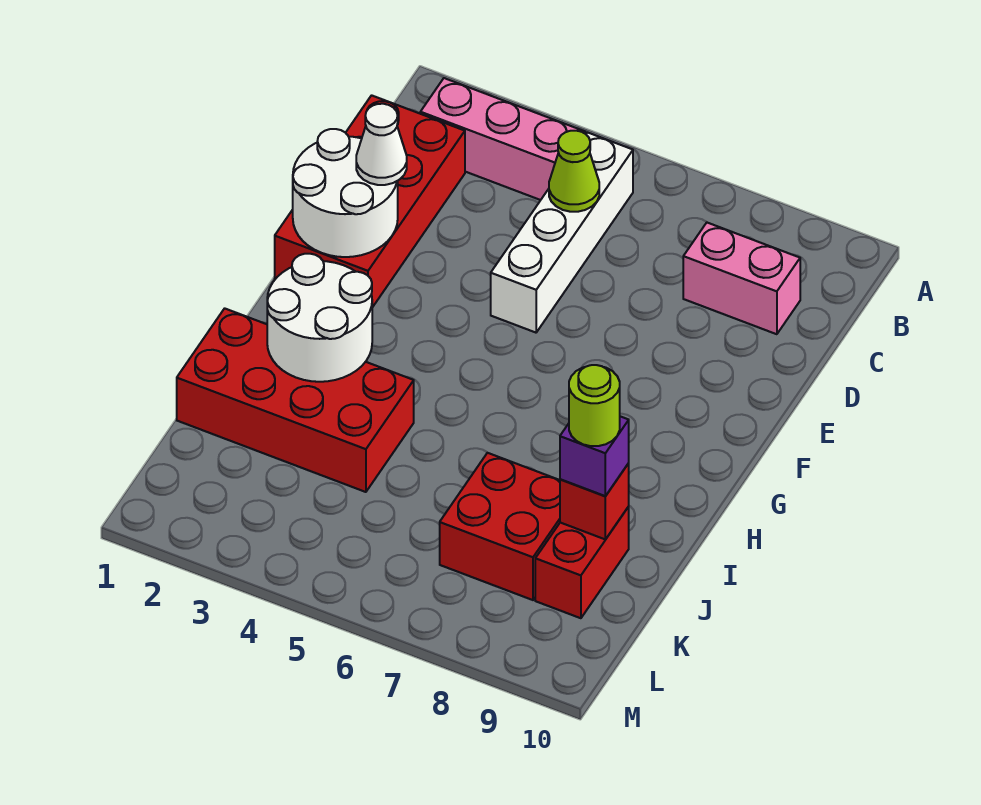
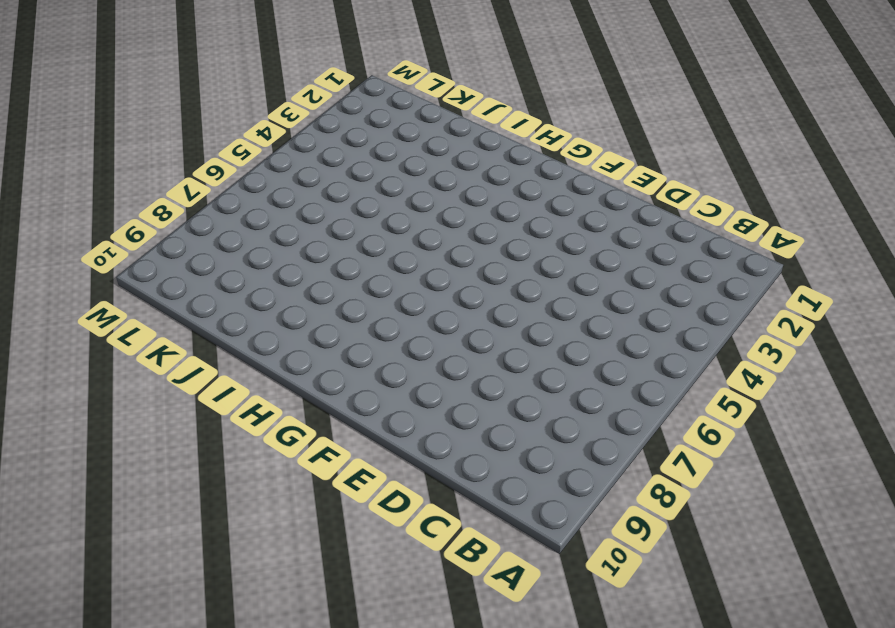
none -> pink brick B2:B4 level 1
none -> white brick B5:E5 level 1
none -> red brick C1:F2 level 1

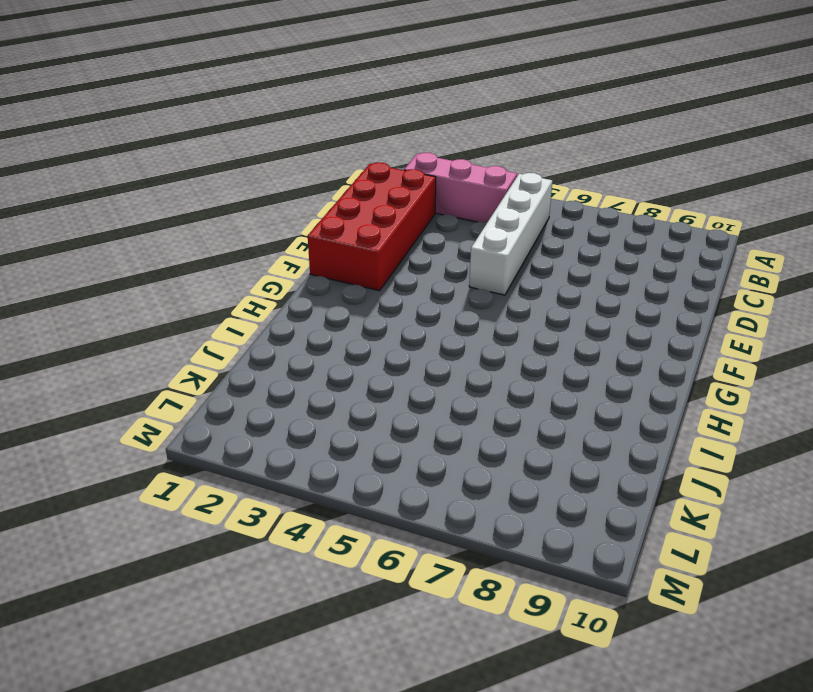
none -> pink brick C8:C9 level 1
none -> red brick I1:J4 level 1
none -> red brick J7:K8 level 1

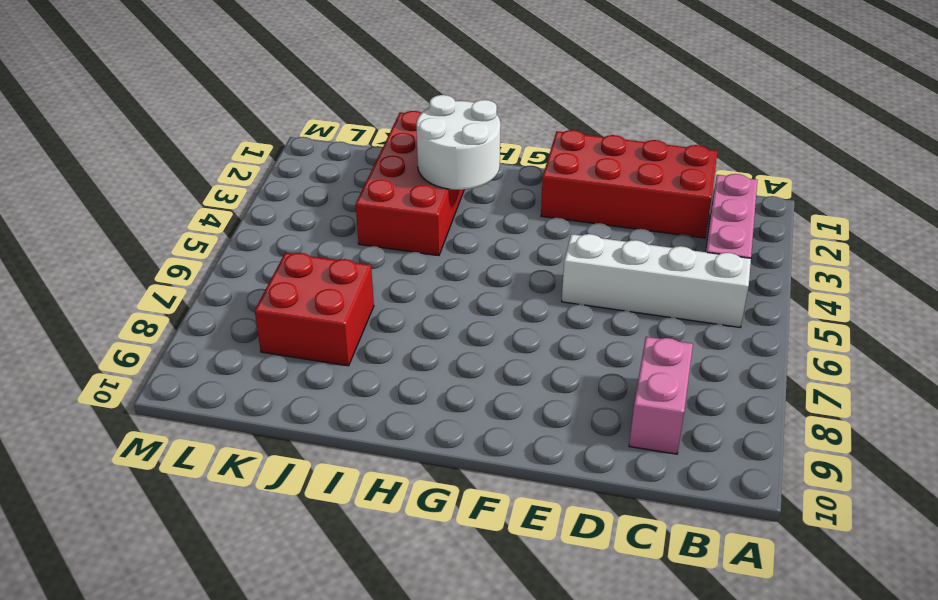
none -> red brick J9:K9 level 1
none -> lime cone C5 level 2
none -> white round brick E1:F2 level 2

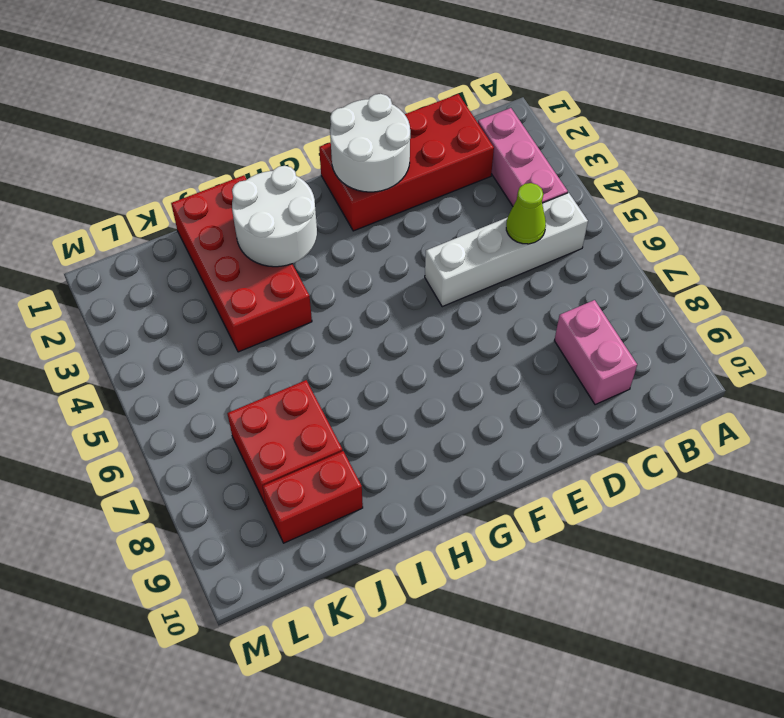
none -> red brick J9 level 2
none -> white cone E2 level 3
none -> purple brick J9 level 3

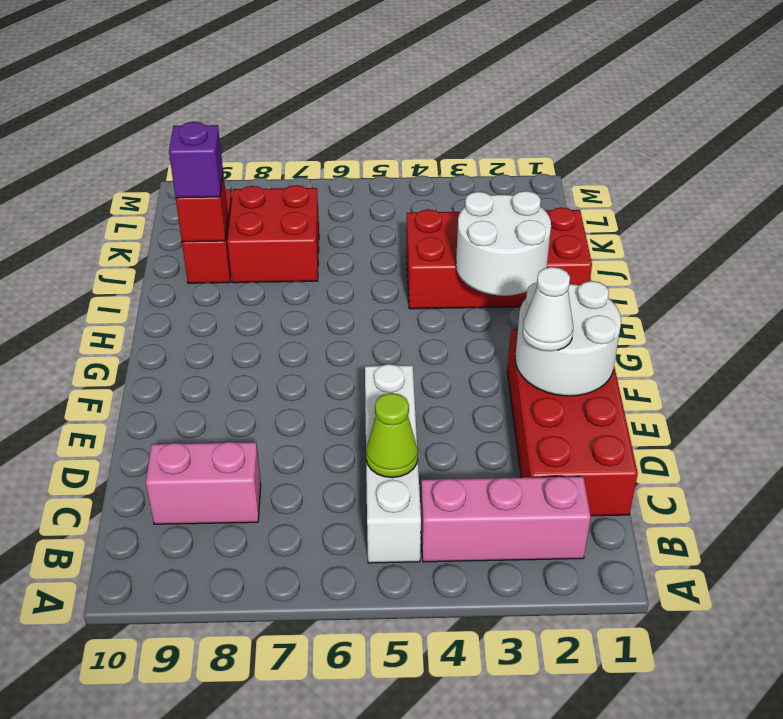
none -> lime round brick J9 level 4

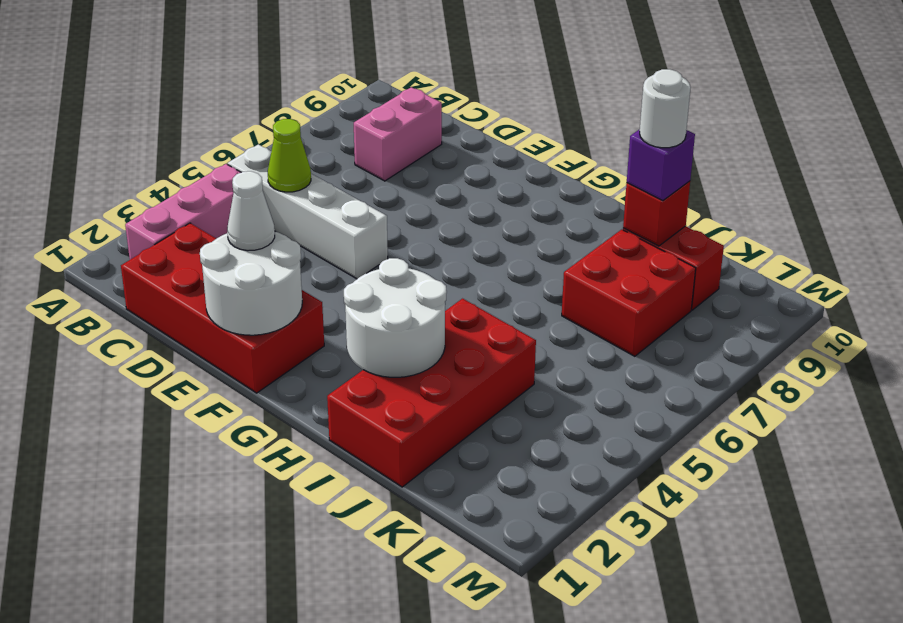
white round brick J9 level 4 -> lime round brick J9 level 4

